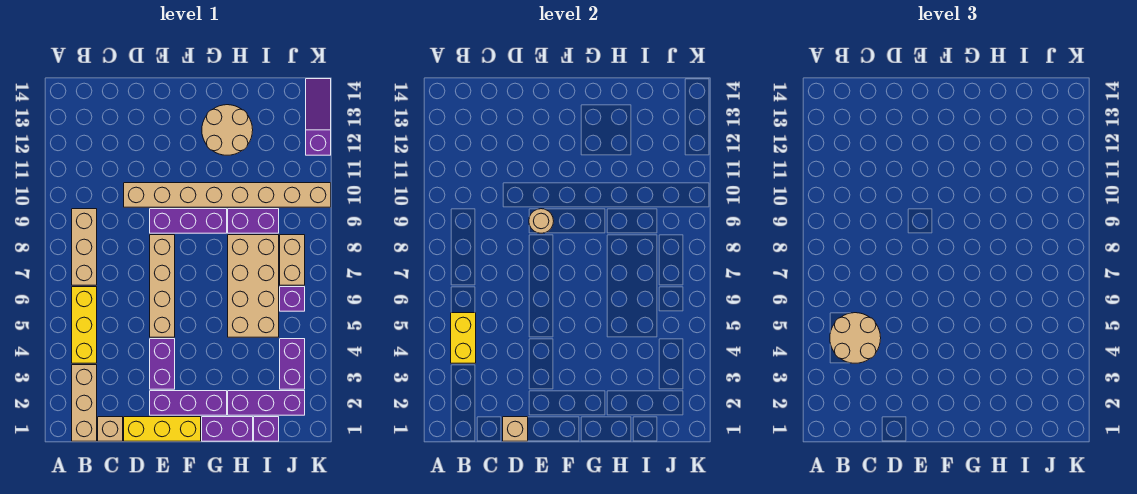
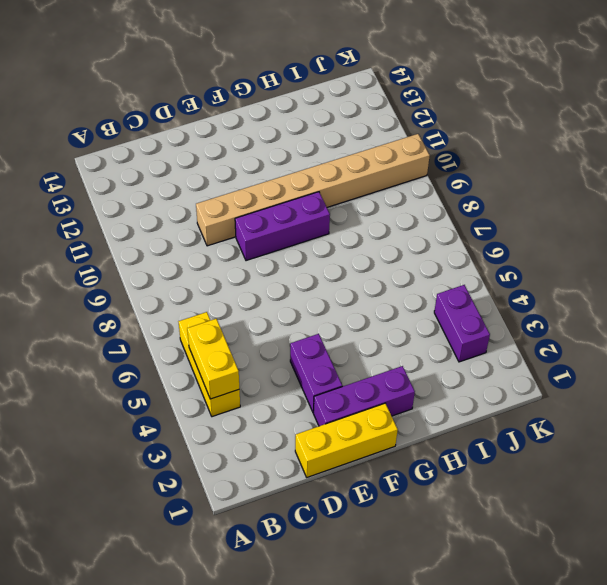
none -> tan brick B1:B3 level 1
none -> tan brick B7:B9 level 1
none -> tan brick C1 level 1

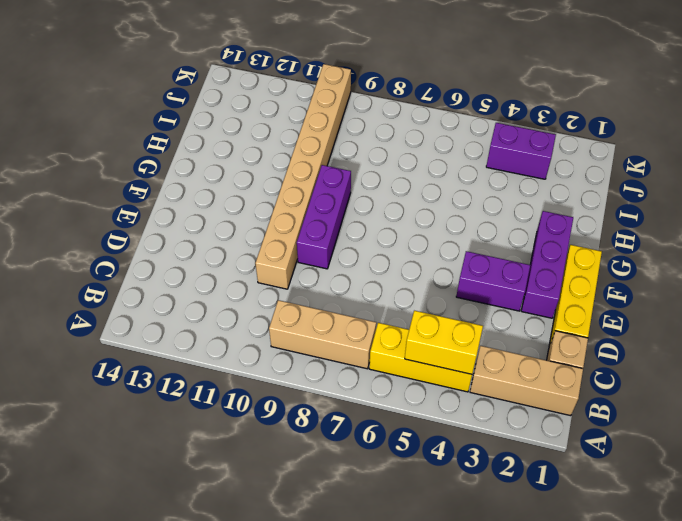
none -> tan brick E5:E8 level 1
none -> purple brick G1:H1 level 1
none -> tan round brick G12:H13 level 1

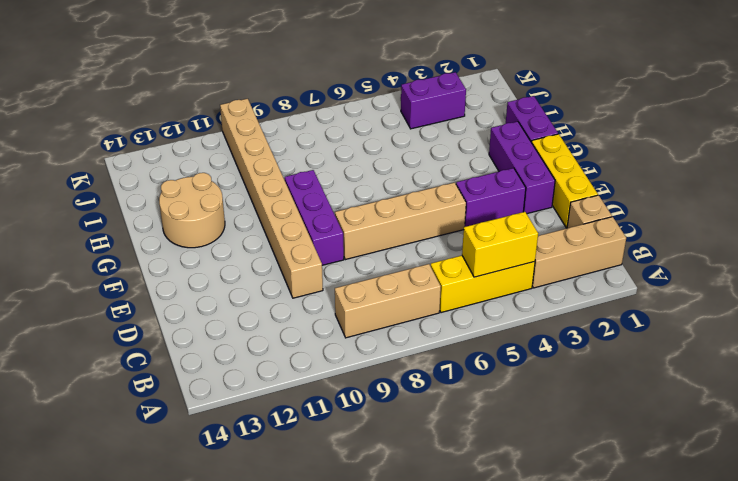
none -> purple brick H2:J2 level 1
none -> tan brick H5:I8 level 1
none -> purple brick H9:I9 level 1

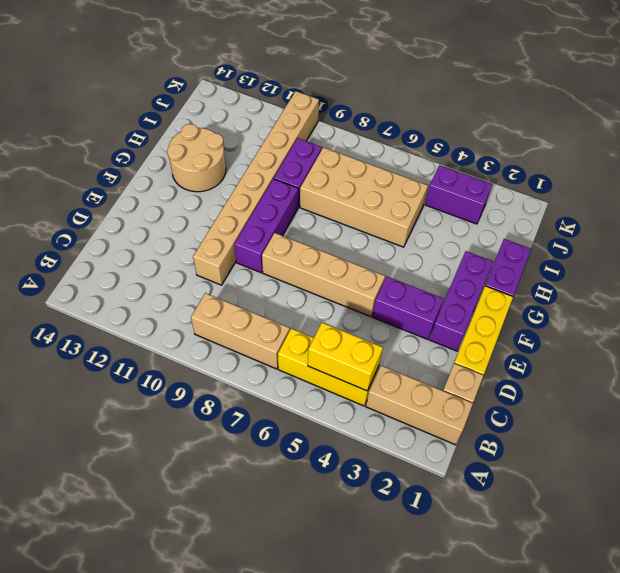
none -> purple brick H2:J2 level 1
none -> purple brick I1 level 1
none -> purple brick J6 level 1

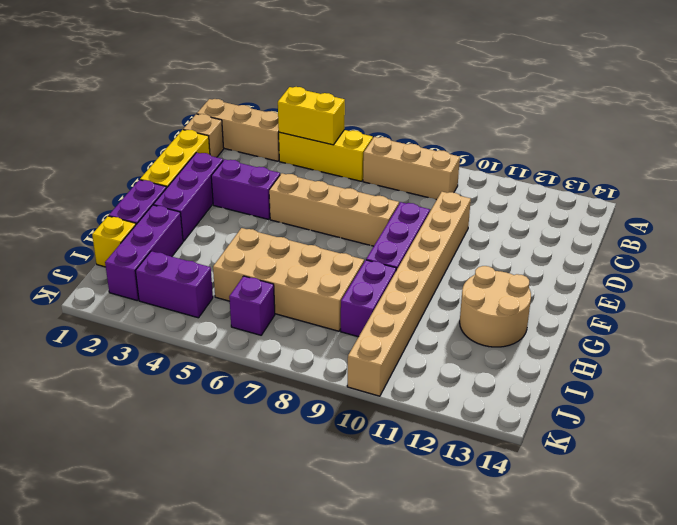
yellow brick I1 level 1 -> purple brick I1 level 1
none -> tan brick J7:J8 level 1
none -> purple slope K12:K14 level 1 top 12
none -> tan brick D1 level 2

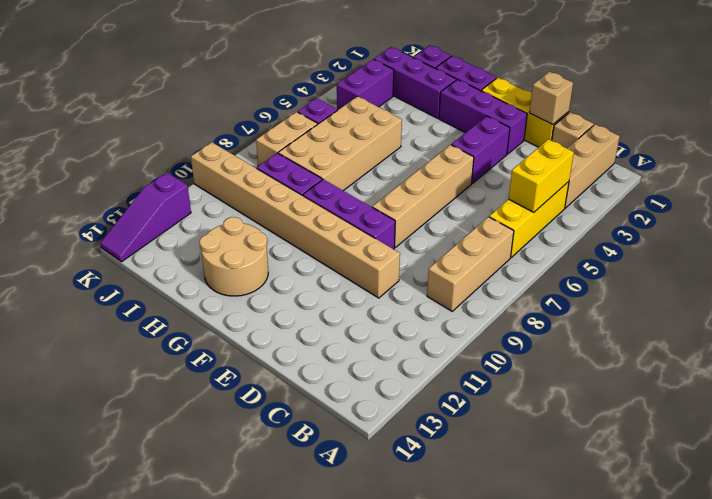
none -> tan round brick E9 level 2
none -> tan round brick B4:C5 level 3

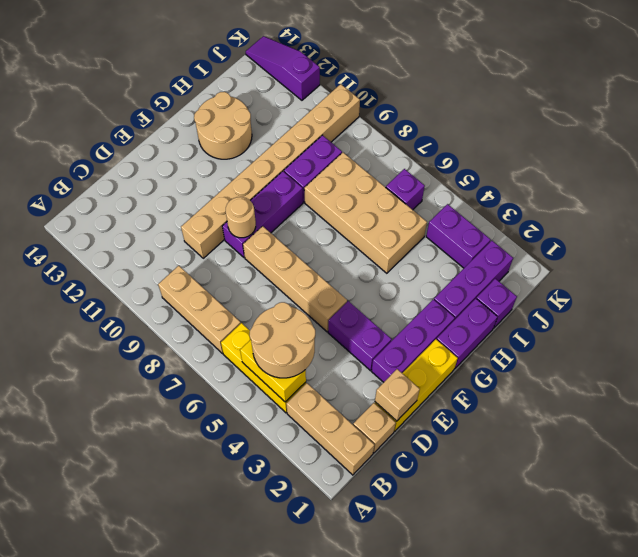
none -> tan brick J7:J8 level 1

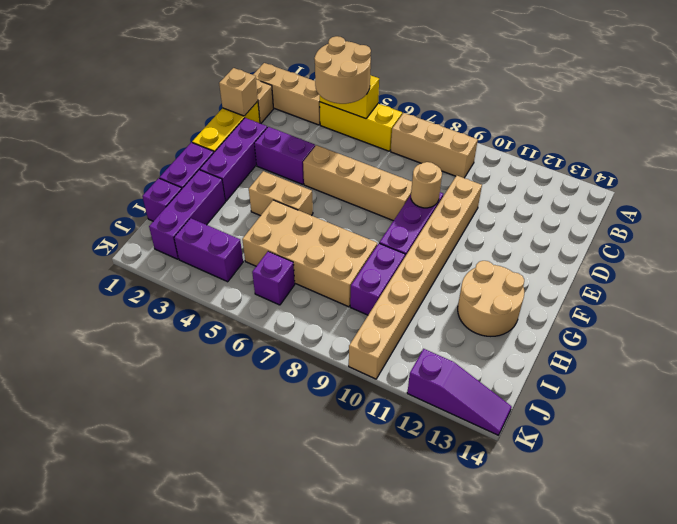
tan brick G4:G5 level 1 -> tan brick J7:J8 level 1

